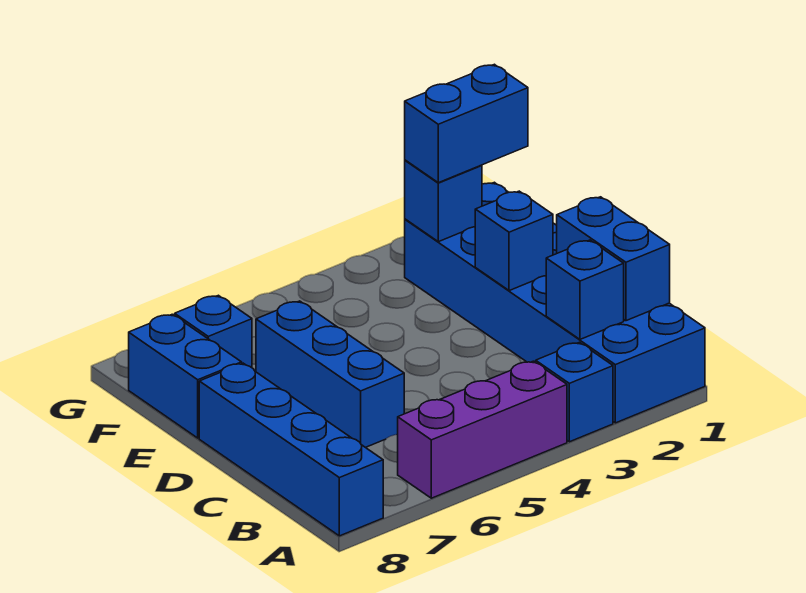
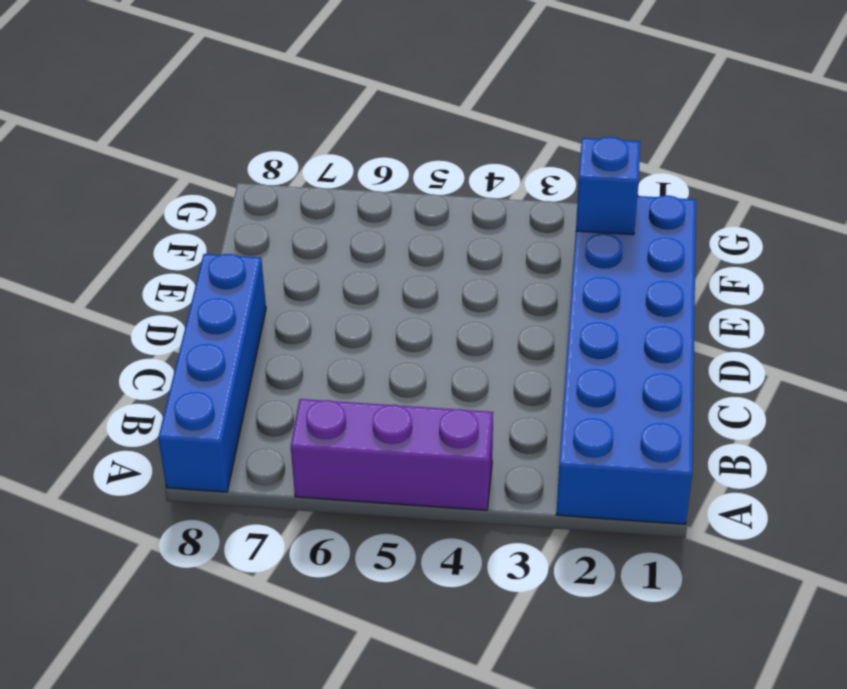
none -> blue brick A3 level 1
none -> blue brick C6:E6 level 1
none -> blue brick E8:F8 level 1

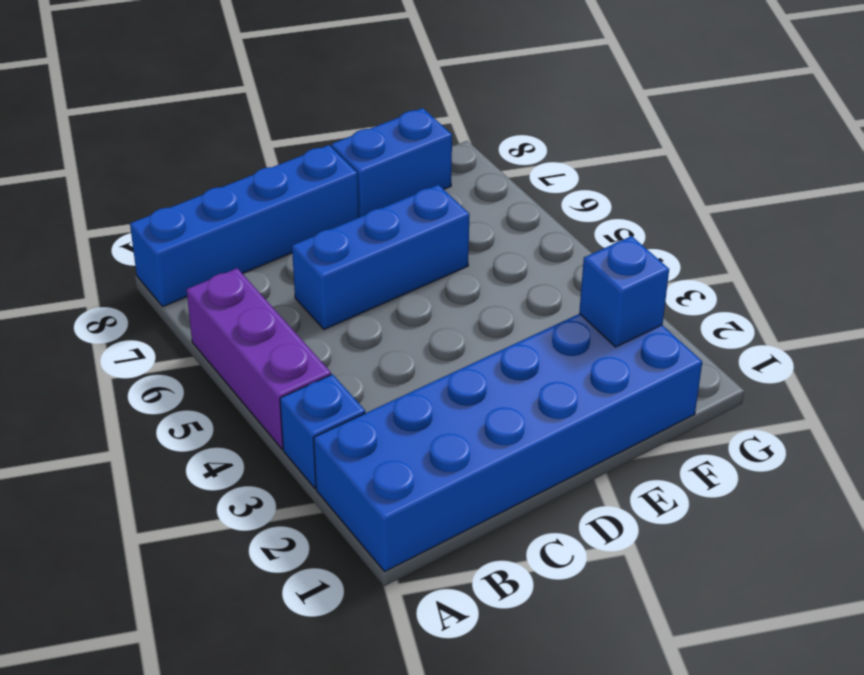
none -> blue brick F7 level 1
none -> blue brick B1:C1 level 2
none -> blue brick B2 level 2

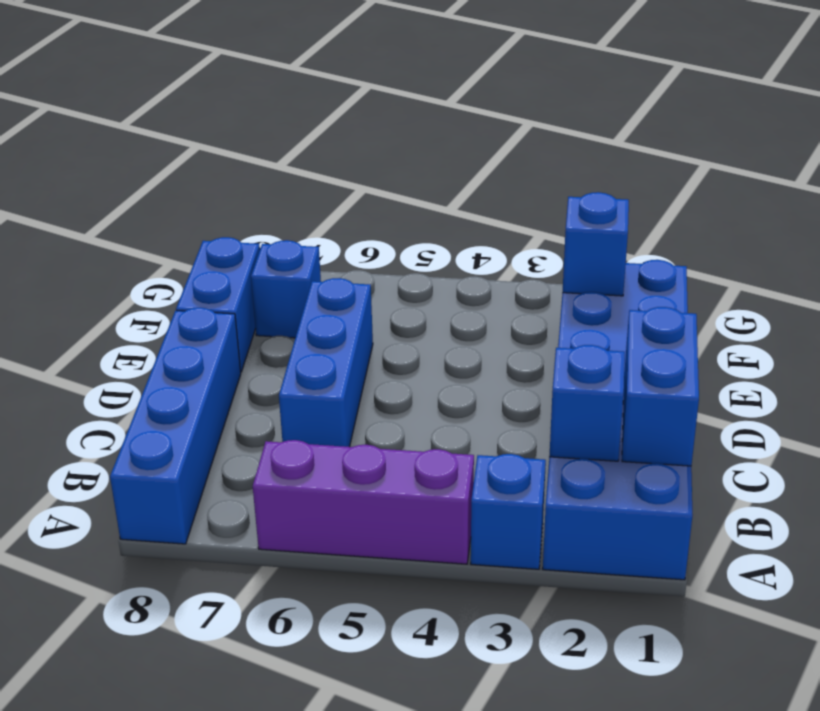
none -> blue brick D2 level 2
none -> blue brick F1:F2 level 3

